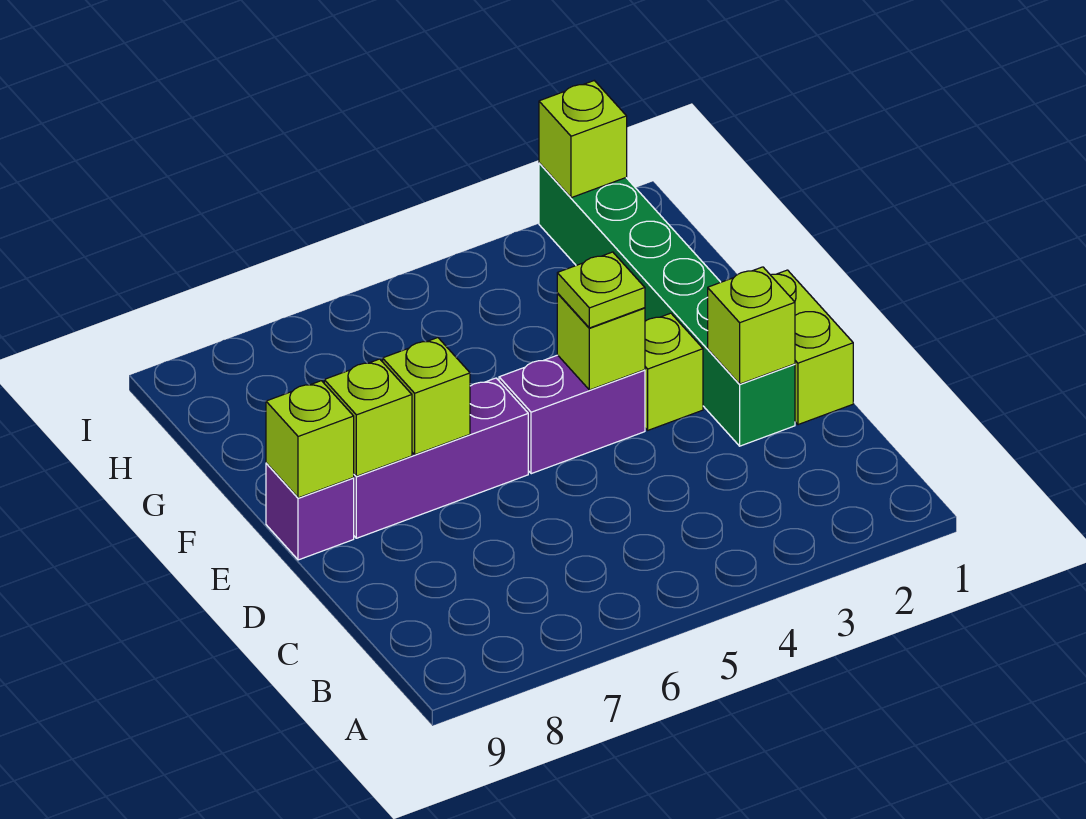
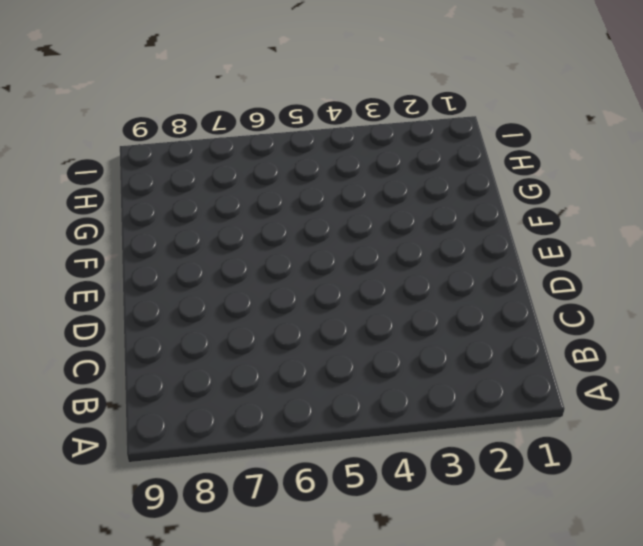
none -> lime brick D1:E1 level 1
none -> green brick D2:I2 level 1
none -> lime brick E3 level 1

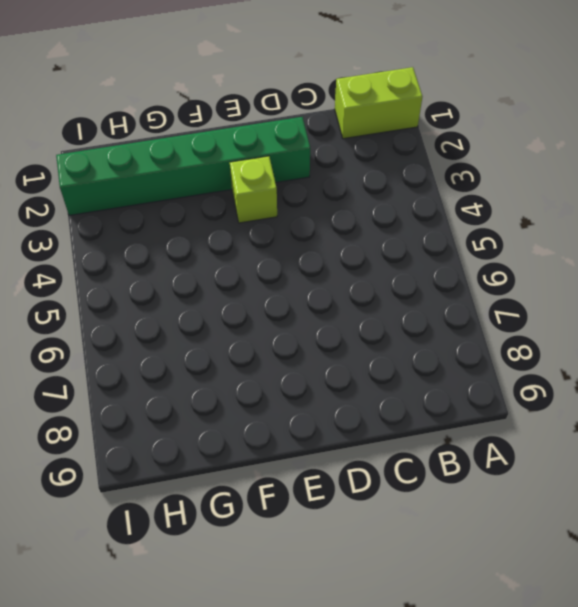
lime brick A1:B1 level 1 -> lime brick D1:E1 level 1
none -> purple brick E4:E5 level 1
none -> purple brick E6:E8 level 1
none -> purple brick E9 level 1

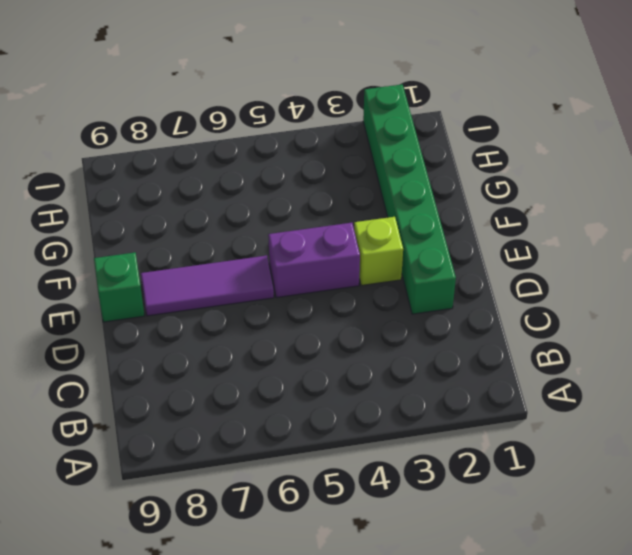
purple tile E6:E8 level 1 -> purple brick E6:E8 level 1
green brick E9 level 1 -> purple brick E9 level 1
none -> lime brick D1:E1 level 1
none -> lime brick D2 level 2
none -> lime brick E4 level 2

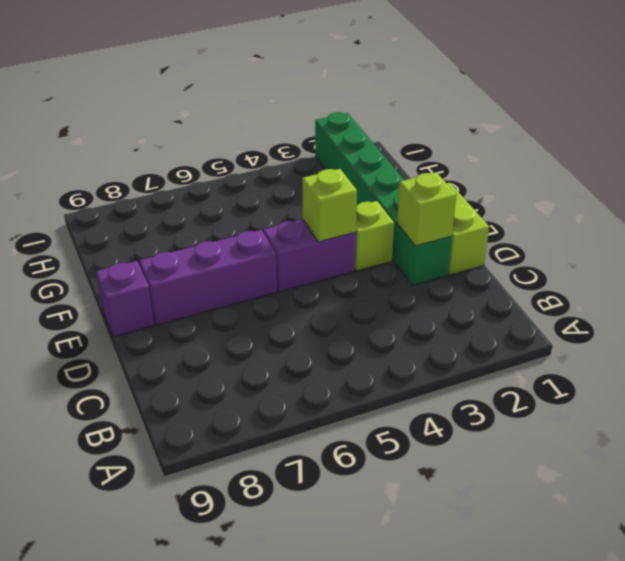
none -> lime brick E7 level 2
none -> lime brick E8 level 2
none -> lime brick E9 level 2

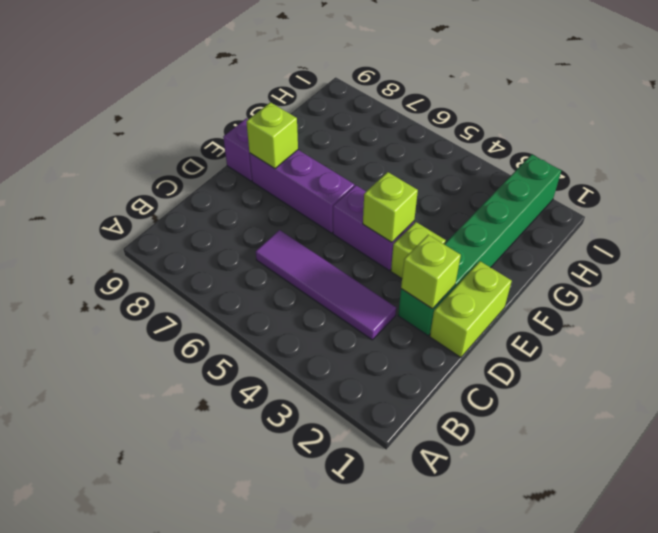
purple tile C3:C6 level 1 -> none
none -> lime brick E7 level 2
none -> lime brick E9 level 2
none -> lime brick I2 level 2

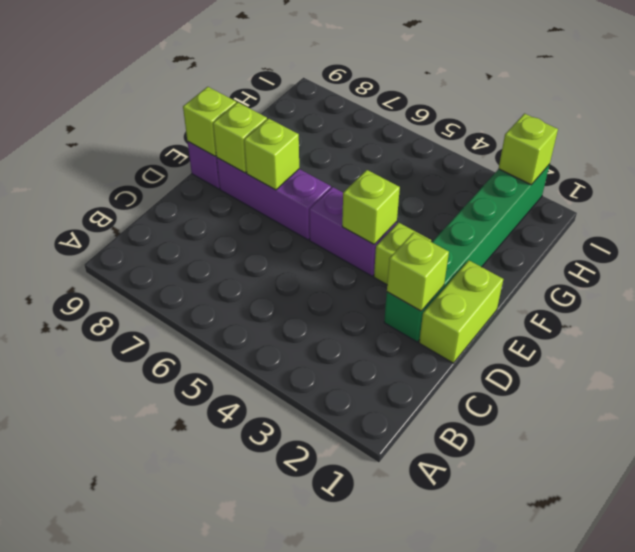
none -> lime plate E4 level 3

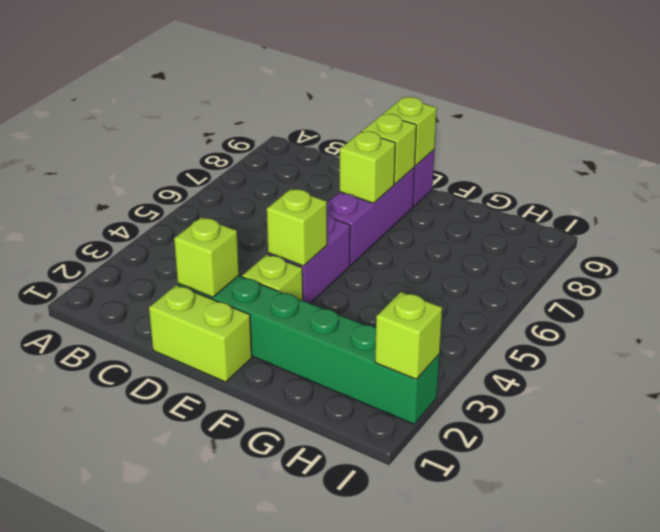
none -> lime plate E4 level 3

